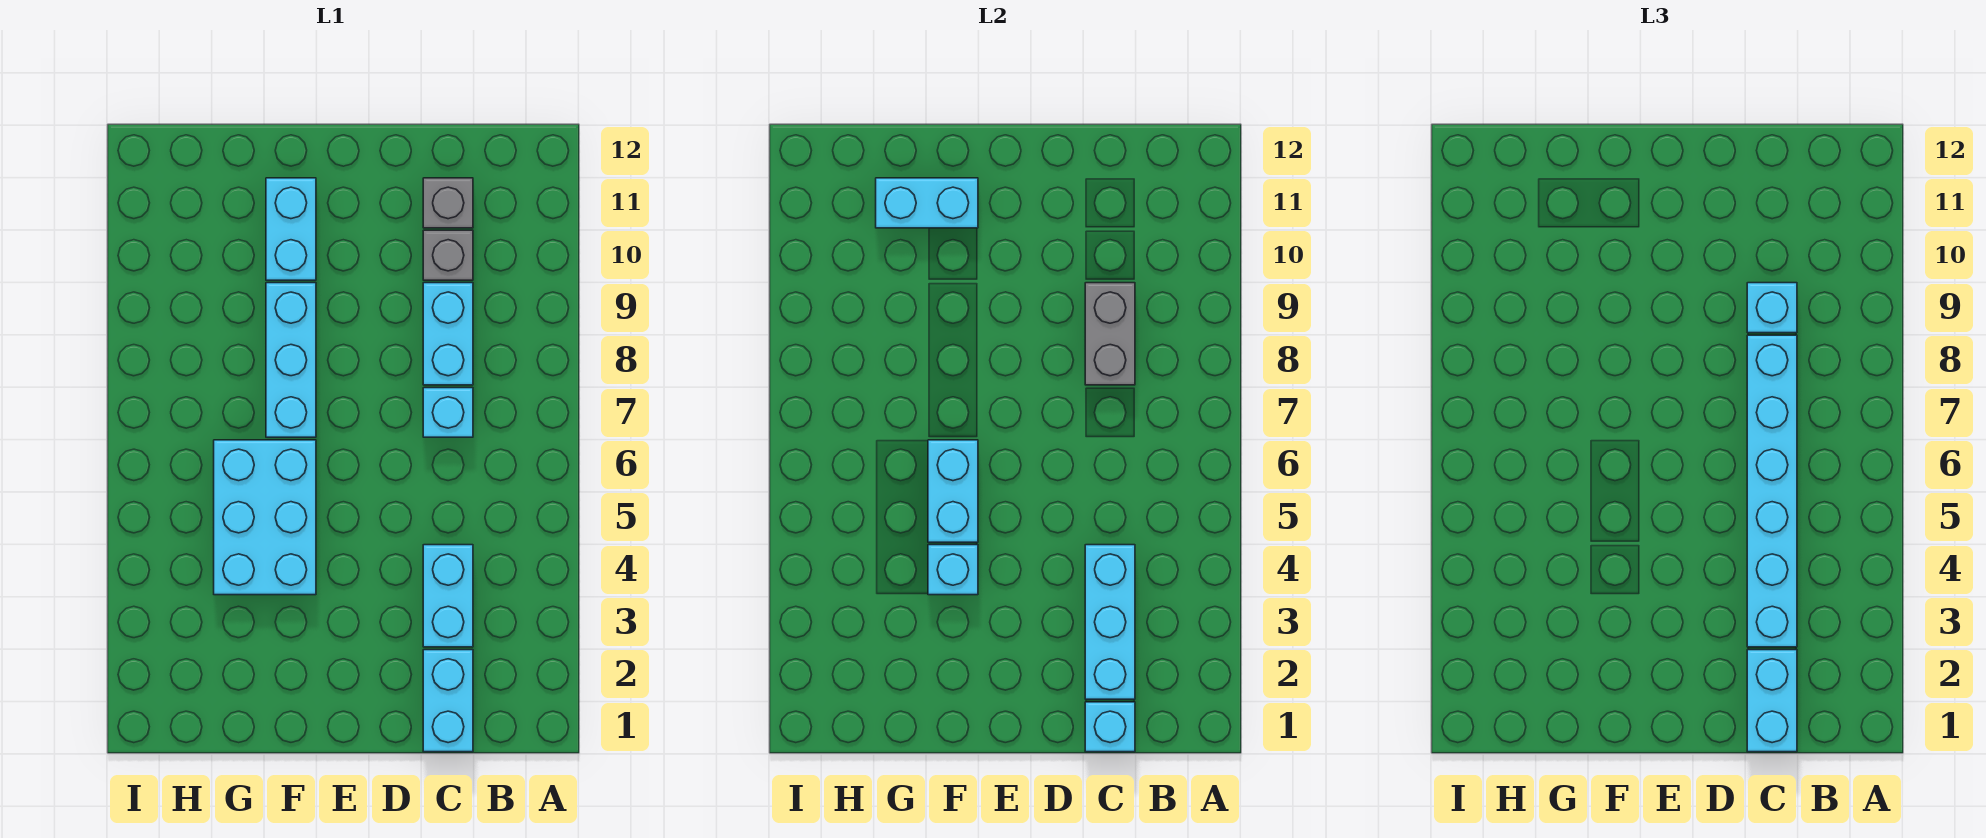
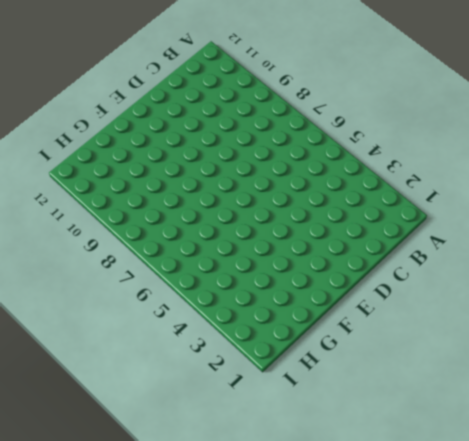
none -> cyan brick C1:C2 level 1
none -> cyan brick C3:C4 level 1
none -> cyan brick C7 level 1

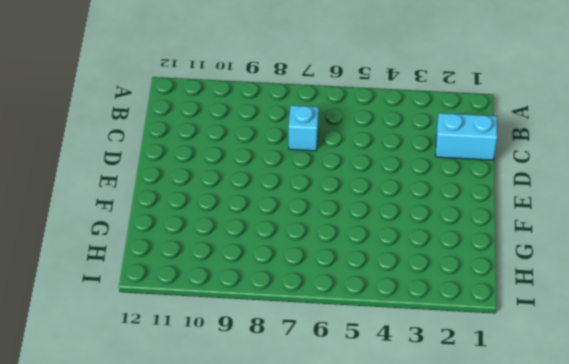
none -> cyan brick C3:C4 level 1
none -> cyan brick C8:C9 level 1
none -> grey brick C10 level 1

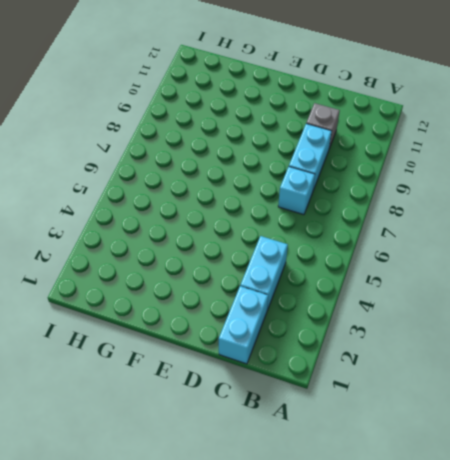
none -> grey brick C11 level 1
none -> cyan brick F4:G6 level 1
none -> cyan brick F7:F9 level 1

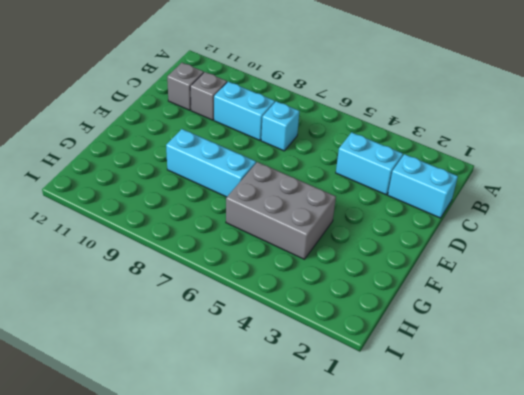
grey brick F4:G6 level 1 -> cyan brick F4:G6 level 1
none -> cyan brick F10:F11 level 1
none -> cyan brick C1 level 2
none -> cyan brick C2:C4 level 2

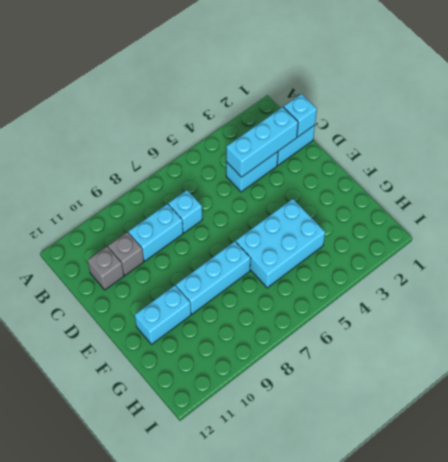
none -> grey brick C8:C9 level 2
none -> cyan brick F4 level 2
none -> cyan brick F5:F6 level 2

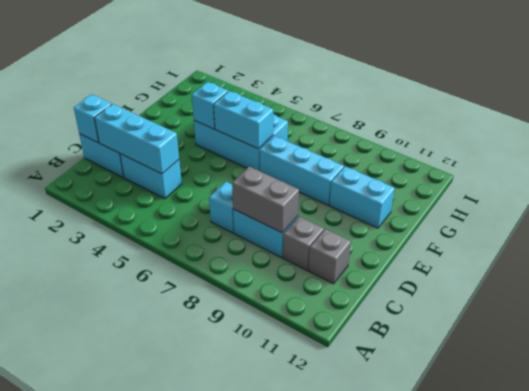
none -> cyan brick F11:G11 level 2
none -> cyan brick C1:C2 level 3
none -> cyan brick C3:C8 level 3

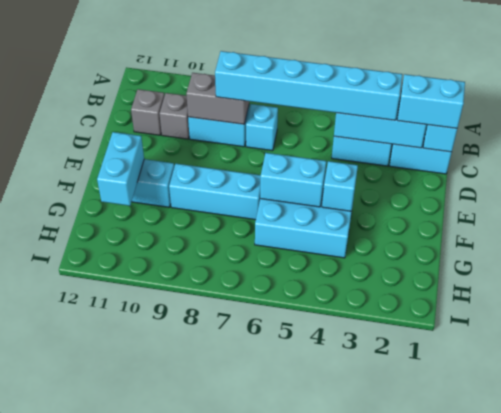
none -> cyan brick C9 level 3

